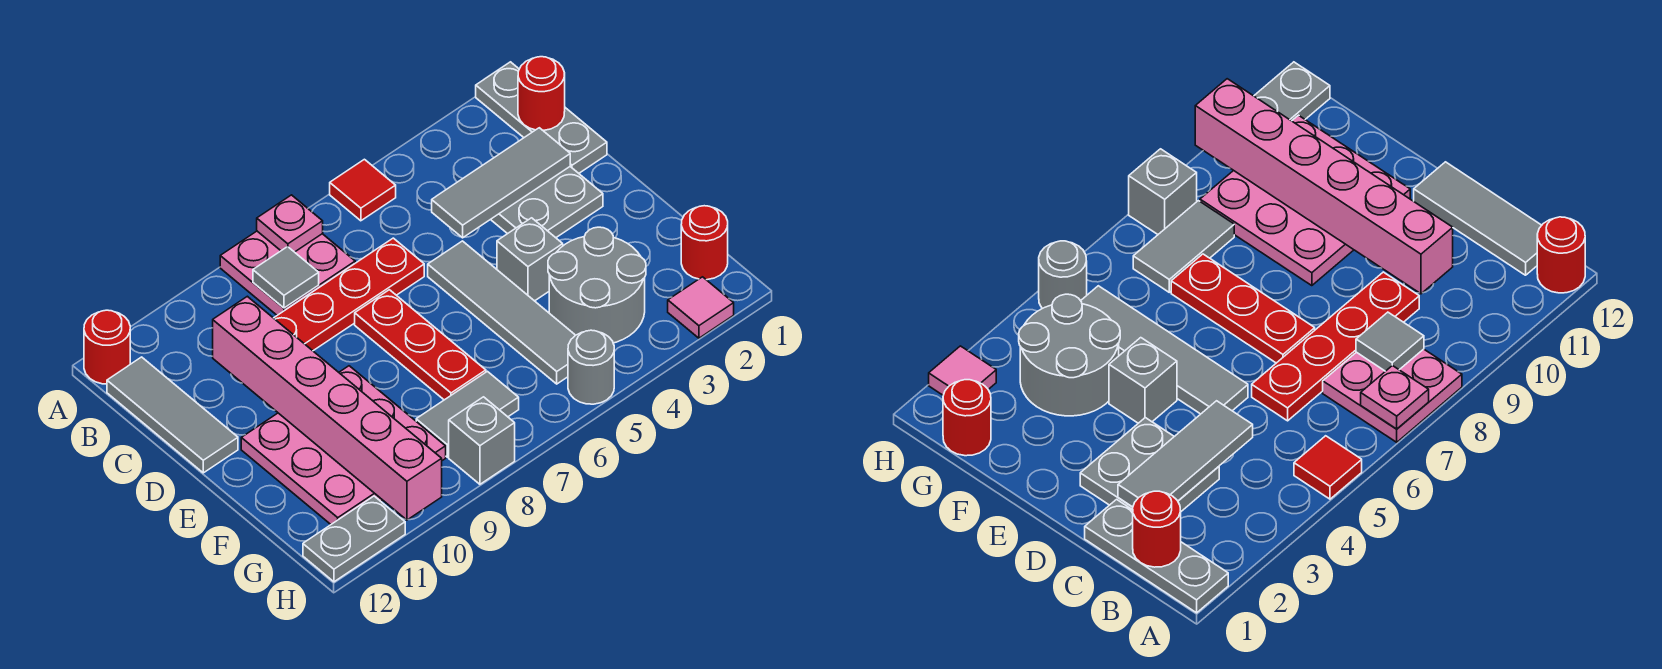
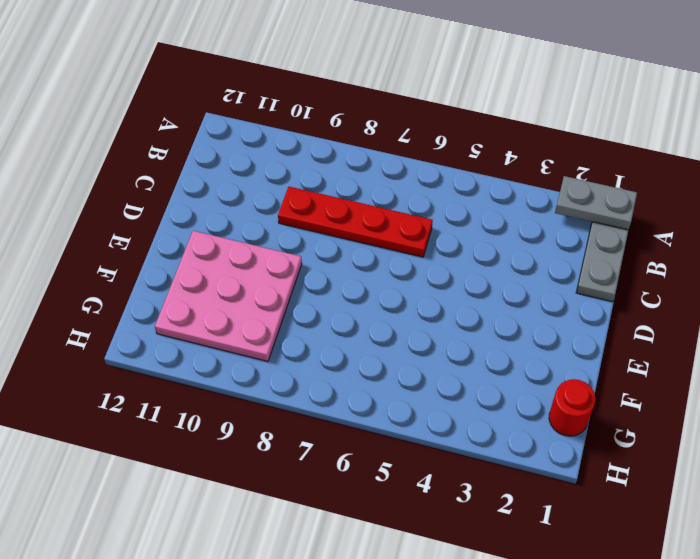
grey plate A1:A2 level 2 -> grey plate H11:H12 level 1
none -> red tile A5 level 1
none -> pink plate A7:B8 level 1
none -> red round brick A12 level 1

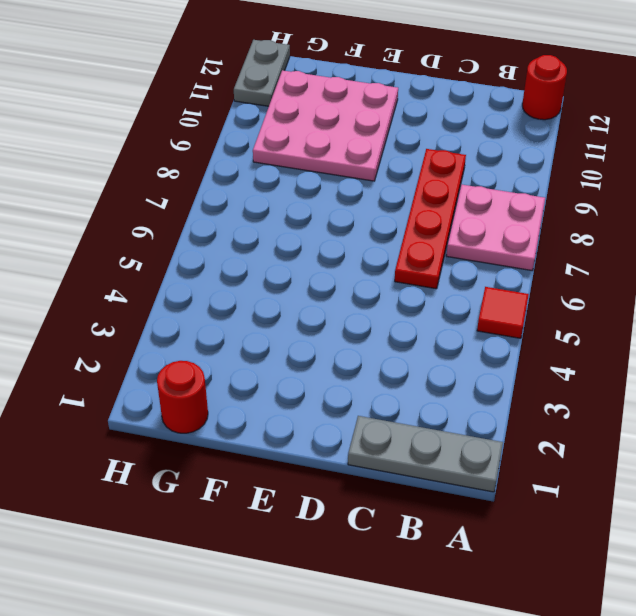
none -> grey tile B12:D12 level 1
none -> grey plate C2:D3 level 1
none -> grey tile D5:G5 level 1

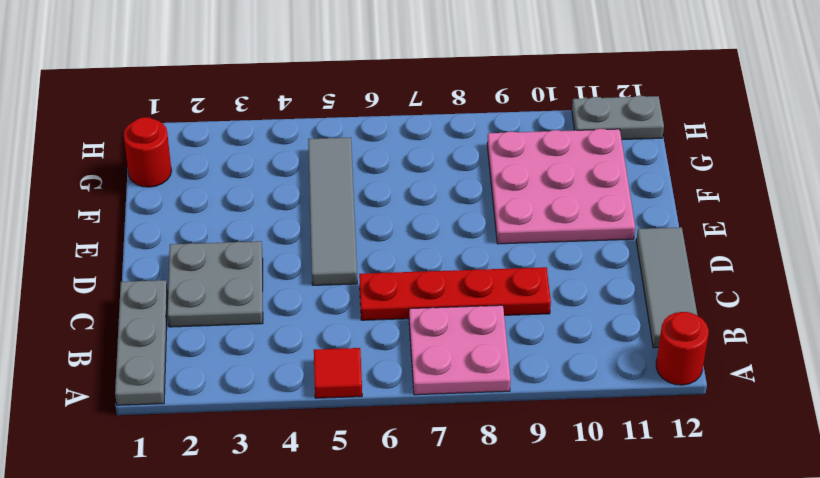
none -> red plate D7:F7 level 1
none -> grey brick E4 level 1
none -> grey round brick F3:G4 level 1

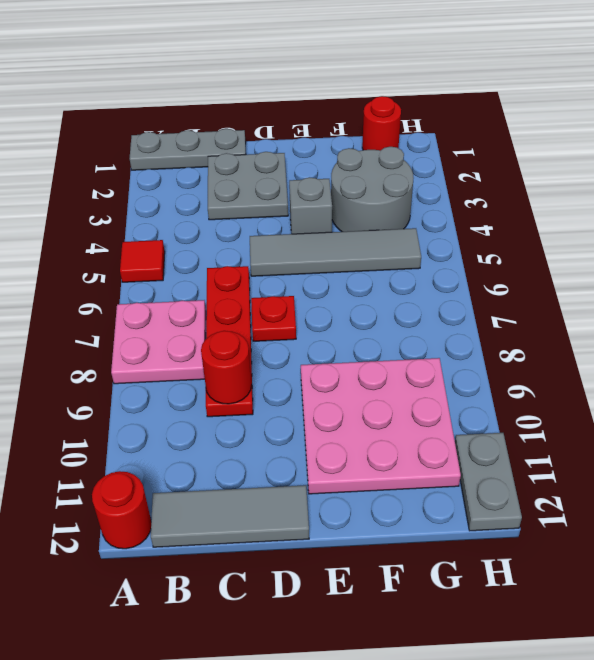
red round brick C9 level 2 -> red round brick B1 level 2
red plate D7 level 1 -> red plate D7:F7 level 1
none -> grey tile G7:G8 level 1
none -> pink tile H2 level 1
none -> grey round brick H5 level 1

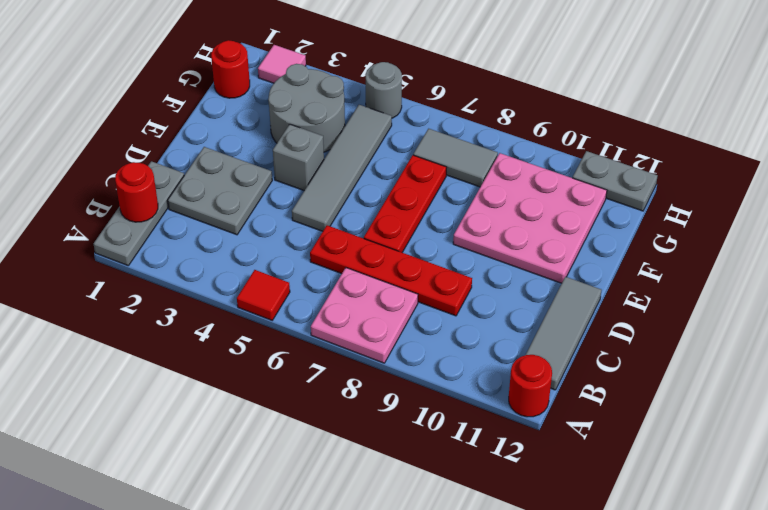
none -> grey brick H8 level 1
none -> pink plate A7 level 2
none -> grey tile B8 level 2

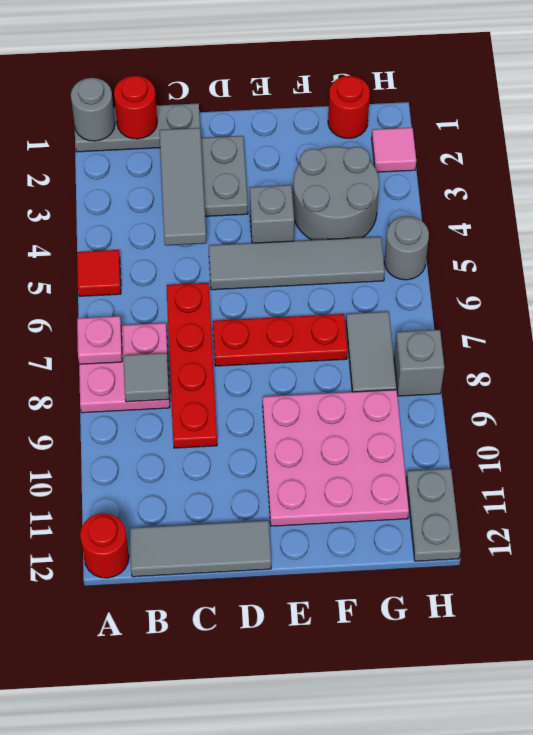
grey round brick A1 level 2 -> none
none -> pink brick C10:H10 level 2

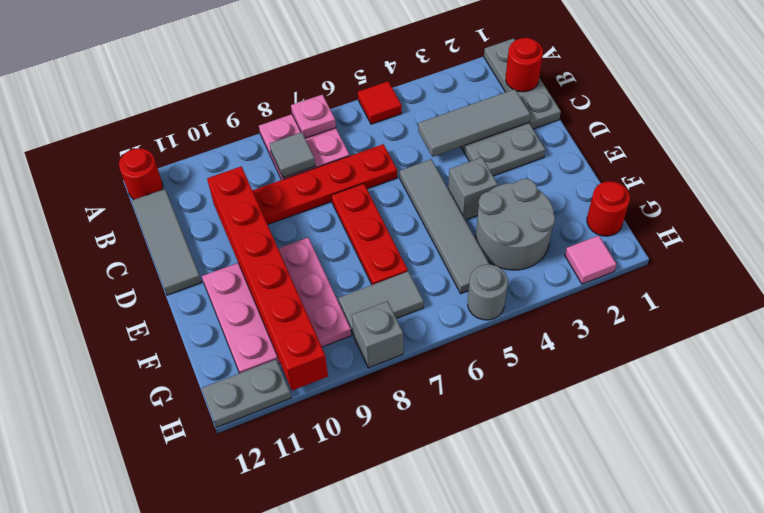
red brick C10:H10 level 2 -> pink brick C10:H10 level 2

